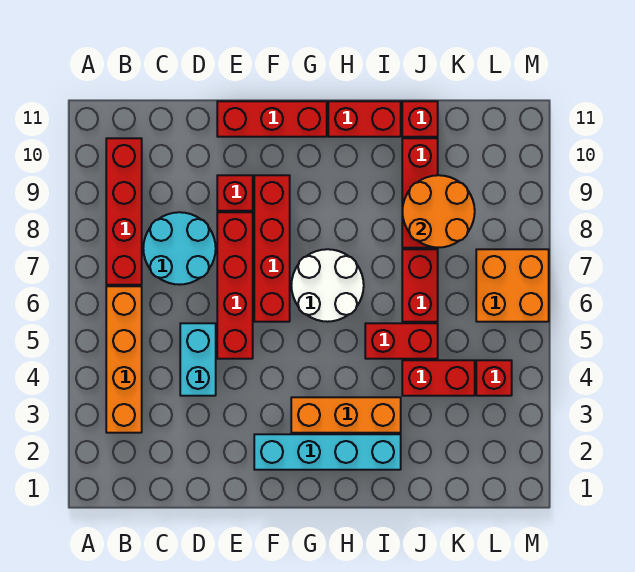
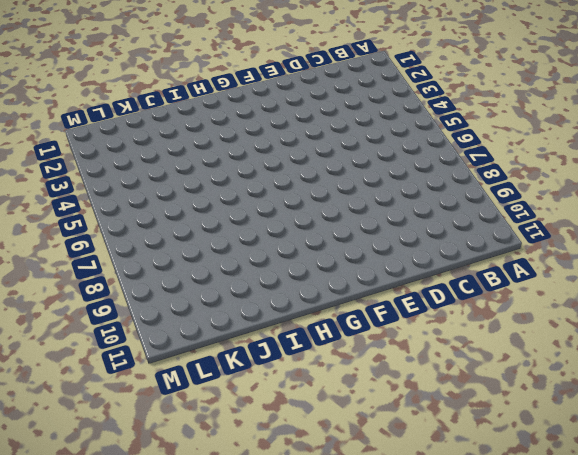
none -> orange brick B3:B6 level 1
none -> red brick B7:B10 level 1
none -> cyan round brick C7:D8 level 1

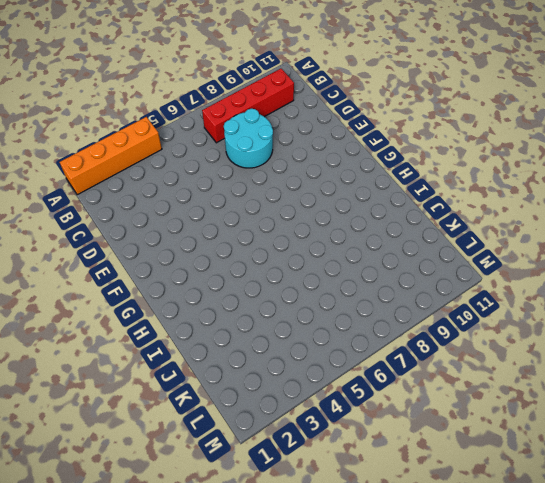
orange brick A1:A4 level 1 -> orange brick B3:B6 level 1
none -> cyan brick D4:D5 level 1
none -> red brick E5:E8 level 1
none -> red brick E9 level 1

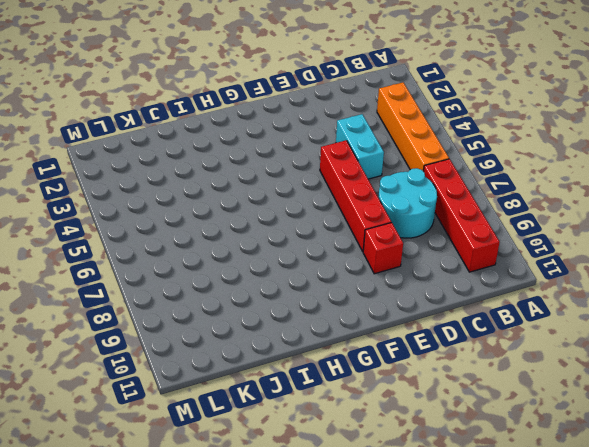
none -> red brick E11:G11 level 1
none -> cyan brick F2:I2 level 1
none -> red brick F6:F9 level 1

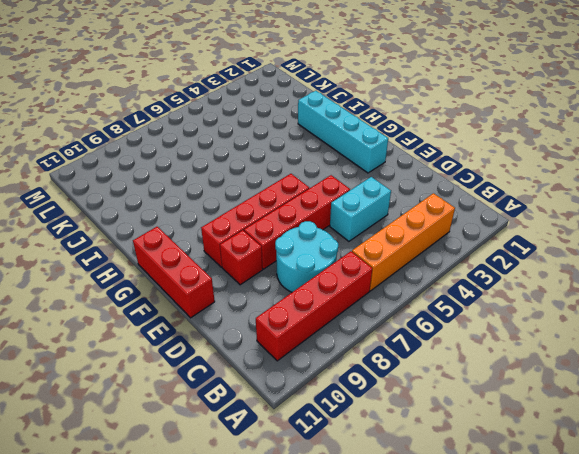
none -> orange brick G3:I3 level 1
none -> white round brick G6:H7 level 1
none -> red brick H11:I11 level 1

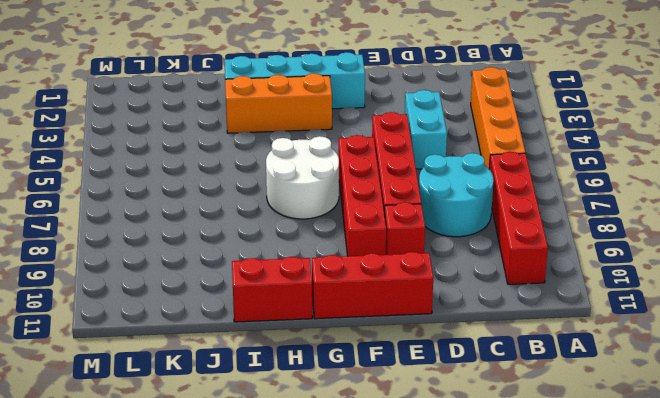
none -> red brick I5:J5 level 1
none -> red brick J4:K4 level 1
none -> red brick J6:J7 level 1

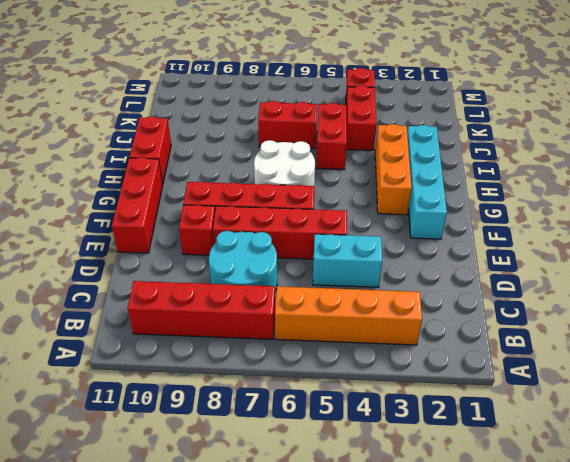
none -> red brick J8:J10 level 1
none -> red brick J11 level 1
none -> orange brick L6:M7 level 1

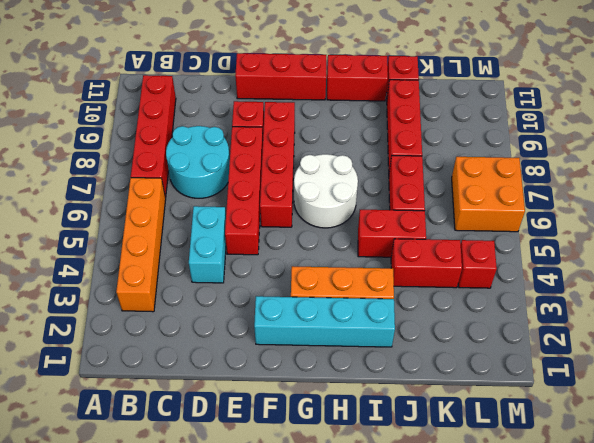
none -> orange round brick J8:K9 level 2

